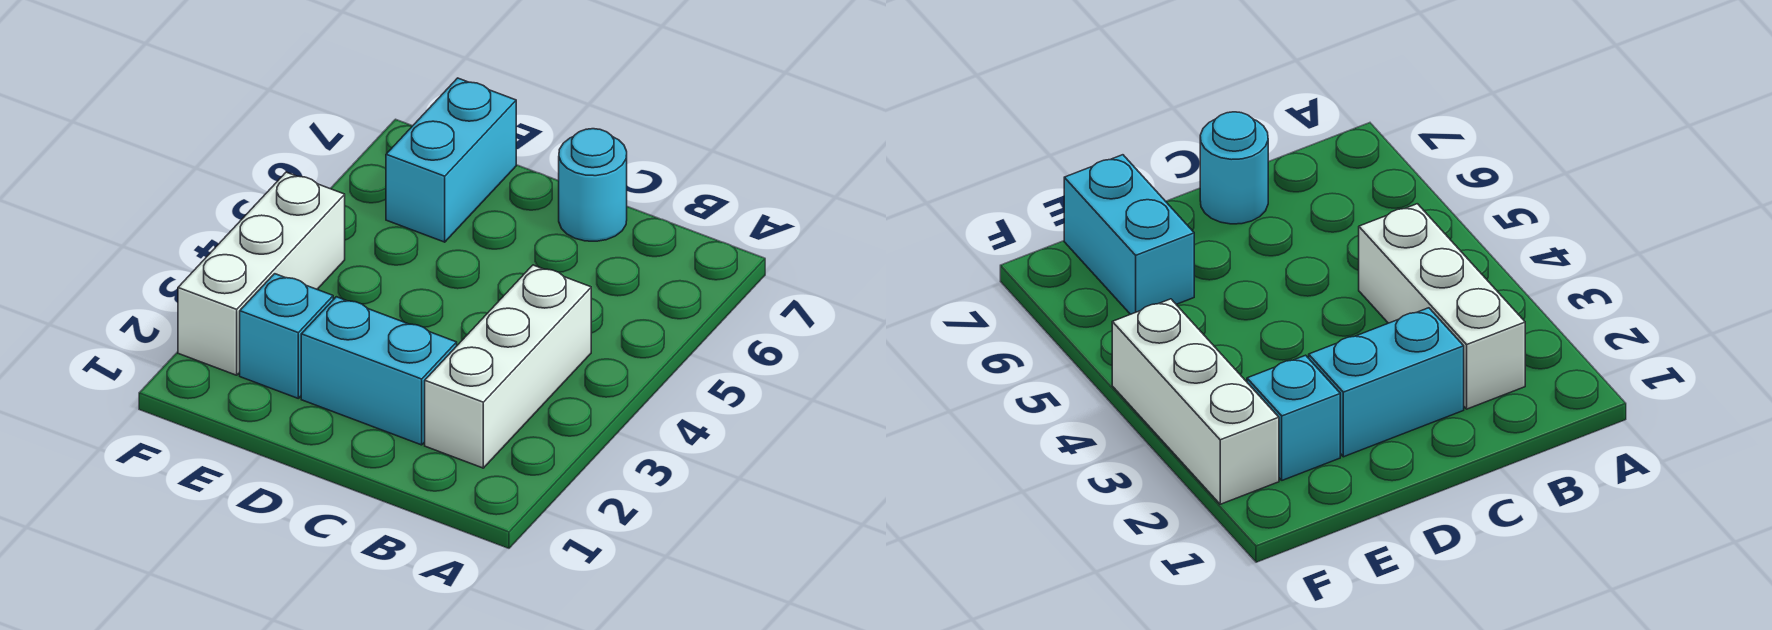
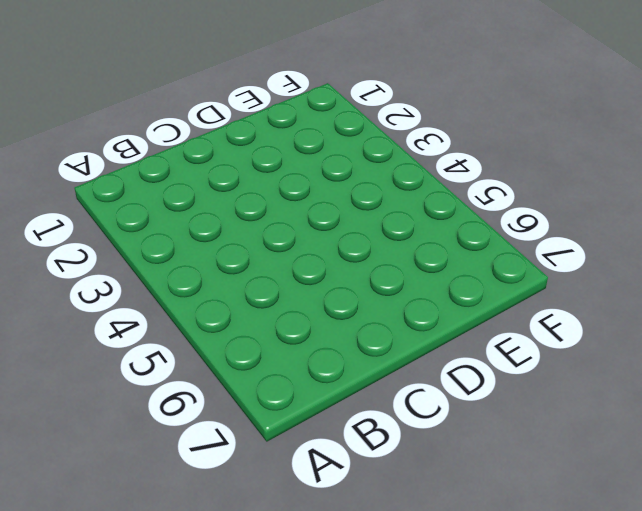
none -> white brick B2:B4 level 1
none -> cyan brick C2:D2 level 1

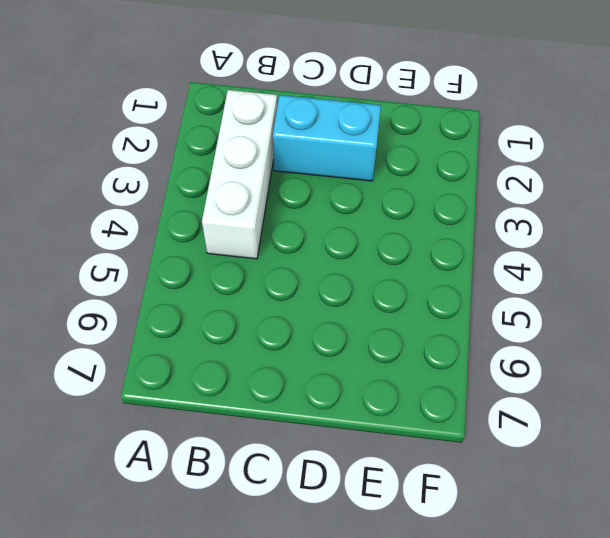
none -> cyan round brick C7 level 1
none -> cyan brick E2 level 1

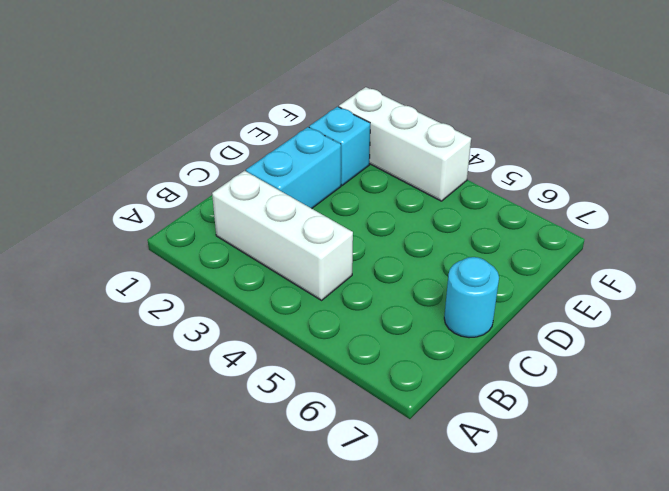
none -> cyan brick E6:E7 level 1

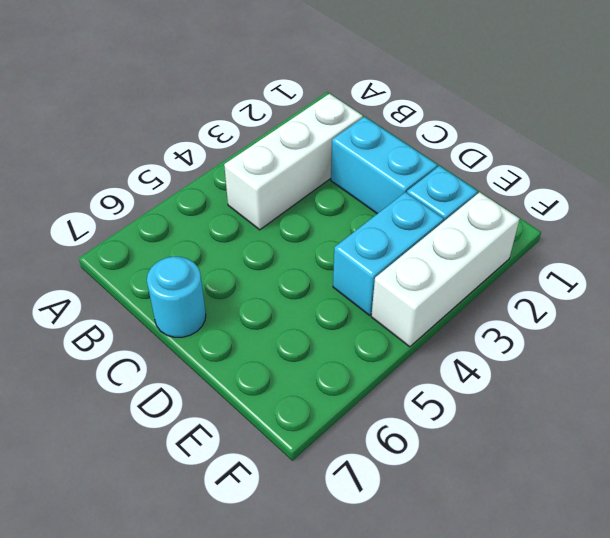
cyan brick E3:E4 level 1 -> cyan brick E6:E7 level 1

